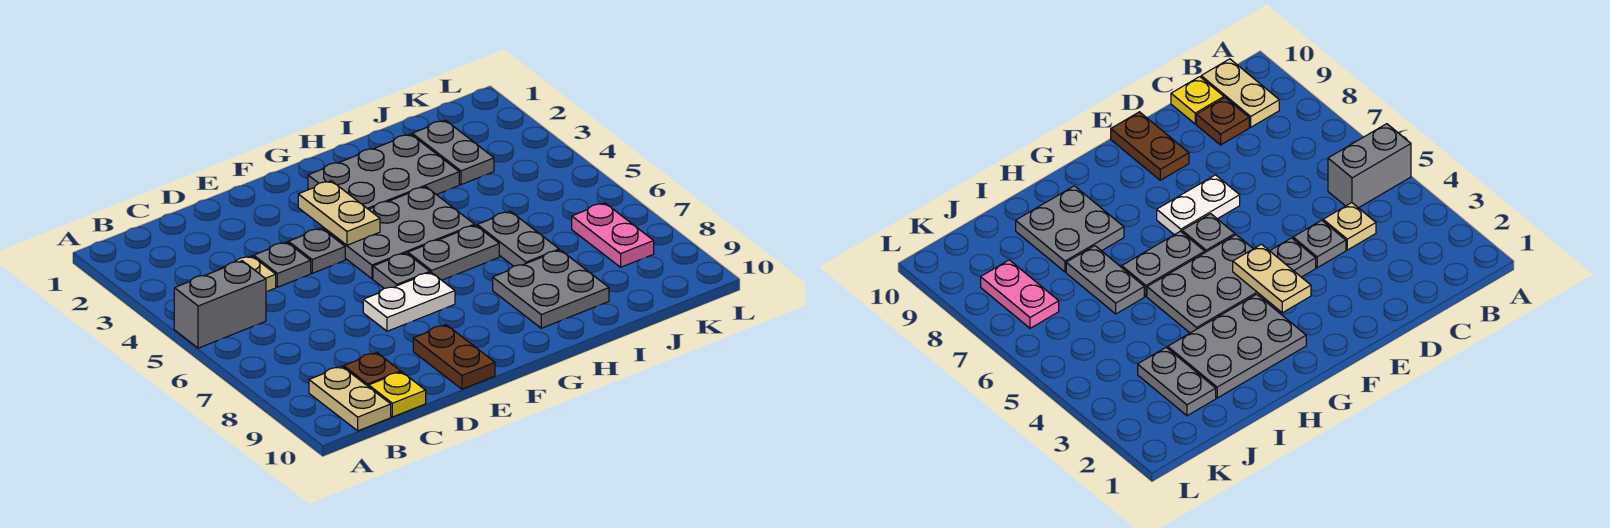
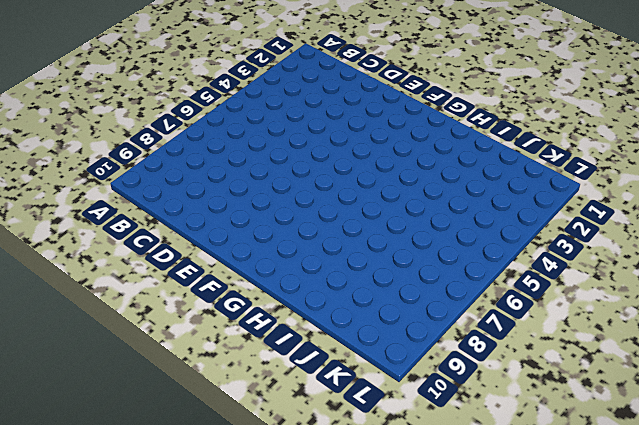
none -> grey brick A5:B5 level 1
none -> tan plate B9:B10 level 1
none -> tan plate C4 level 1

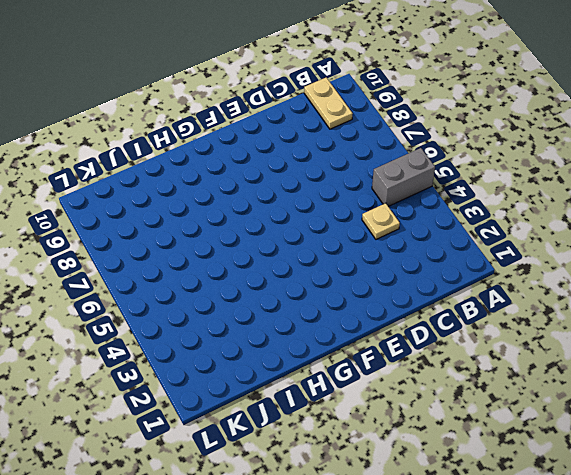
none -> brown plate C9 level 1
none -> yellow plate C10 level 1
none -> grey plate D4 level 1

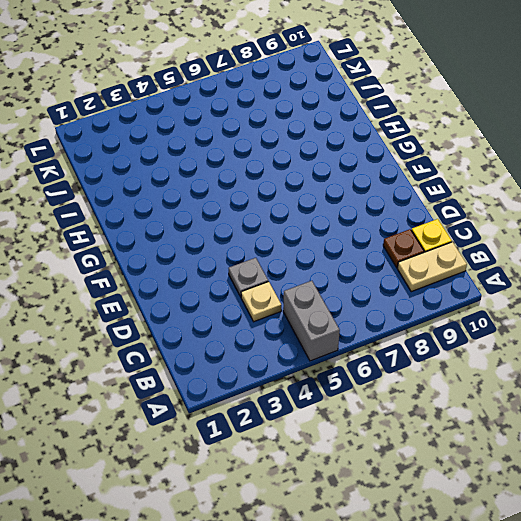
none -> grey plate E4 level 1
none -> white plate E7:F7 level 1
none -> brown plate E9:E10 level 1

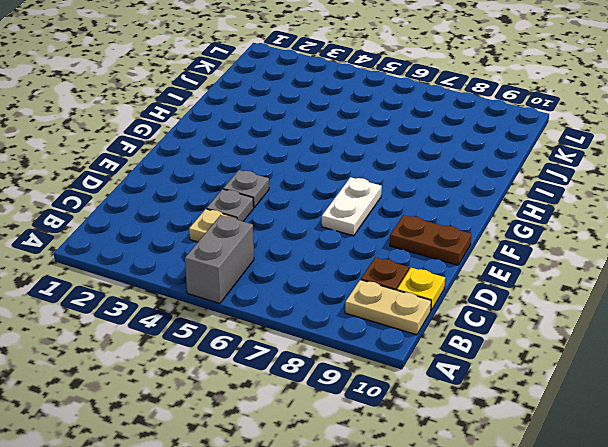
none -> grey plate F4:H5 level 1
none -> grey plate F6 level 1
none -> grey plate G2:I3 level 1

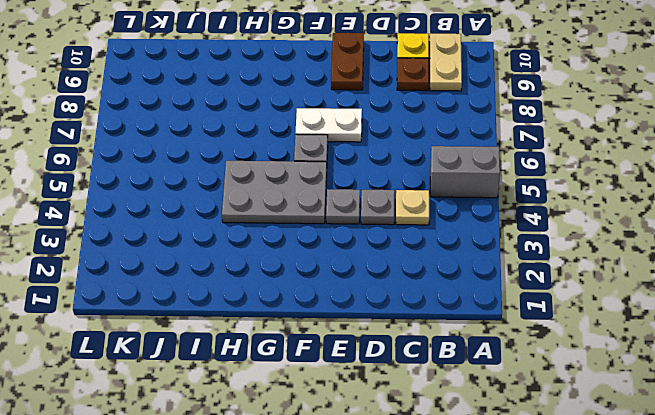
none -> grey plate G2:I3 level 1
none -> grey plate G6:H6 level 1
none -> grey plate H8:I9 level 1

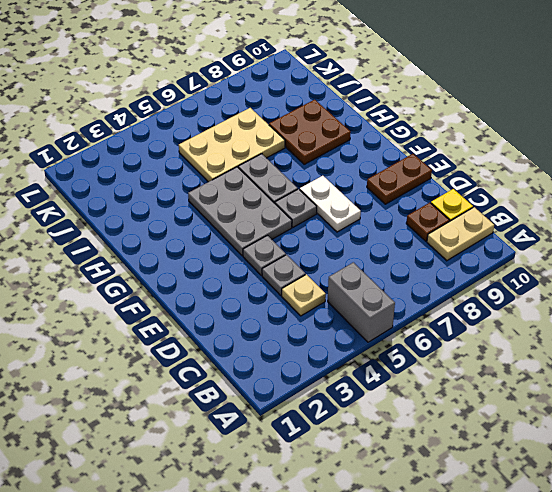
brown plate H8:I9 level 1 -> grey plate H8:I9 level 1
tan plate I5:J7 level 1 -> grey plate I6:I7 level 1
none -> grey plate G2:I3 level 1
none -> grey plate J2:J3 level 1
none -> pink plate K7:K8 level 1

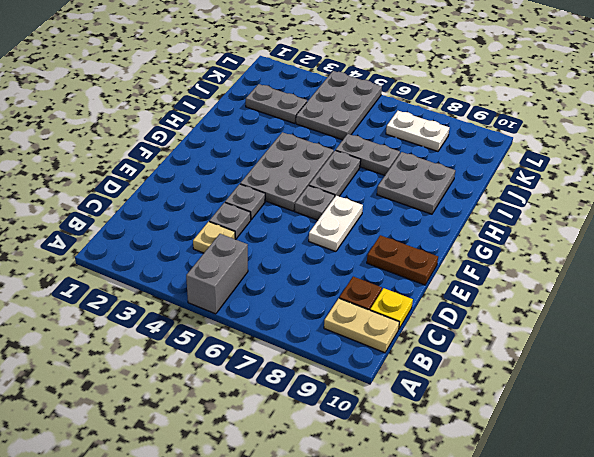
grey plate J4:L5 level 1 -> grey plate G2:I3 level 1
white plate K7:K8 level 1 -> pink plate K7:K8 level 1
none -> tan plate F3:F4 level 2

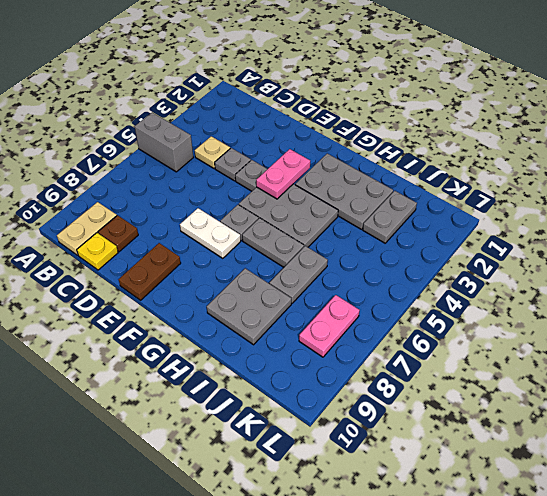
pink plate F3:F4 level 2 -> tan plate F3:F4 level 2

